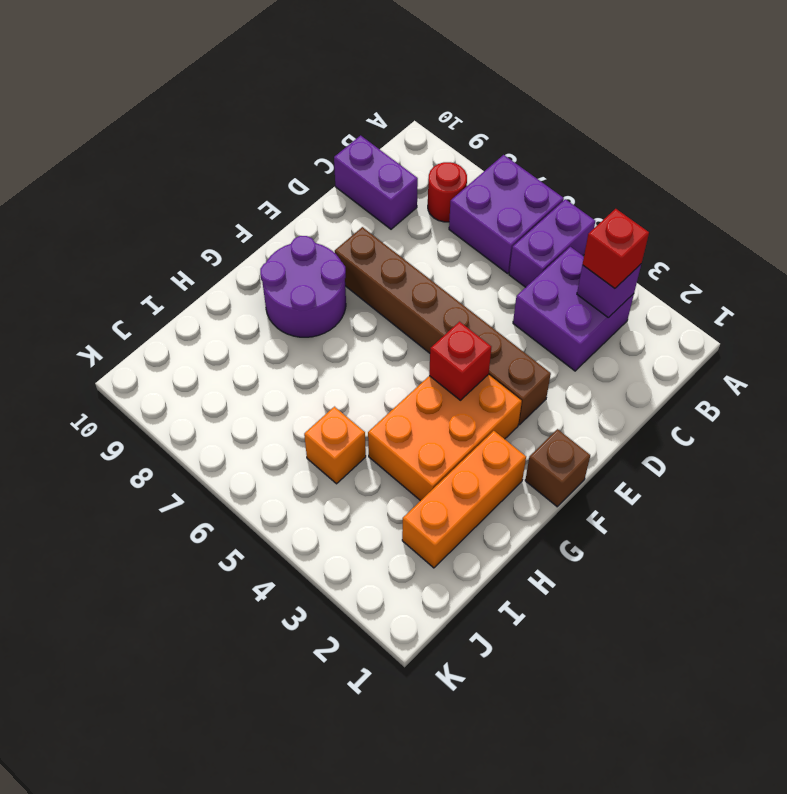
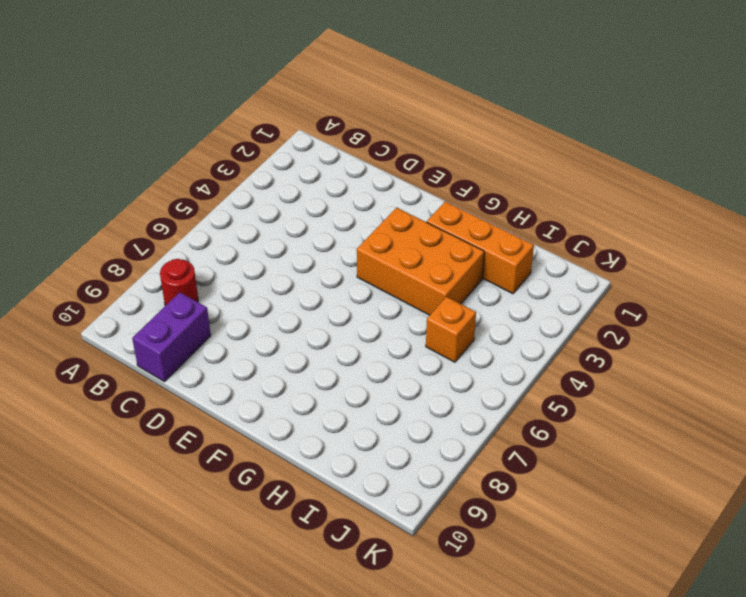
none -> purple brick A5:B5 level 1
none -> purple brick A6:B7 level 1
none -> purple brick B3:C4 level 1

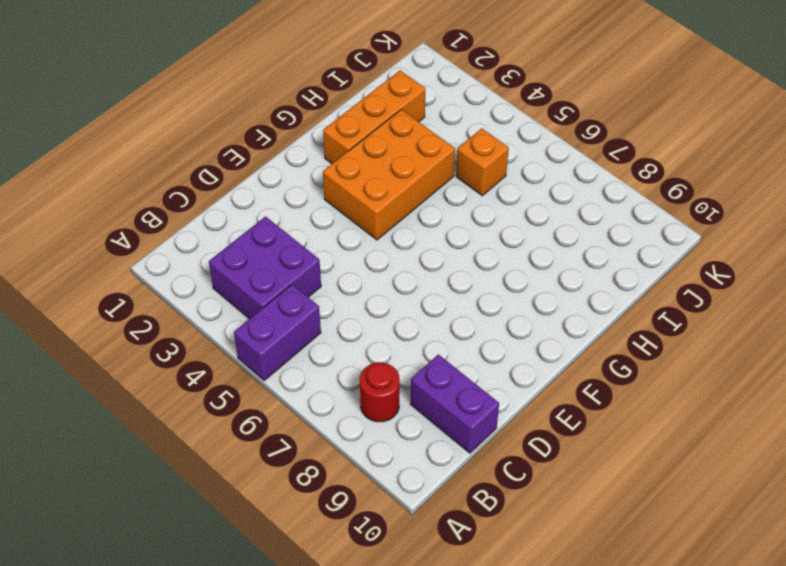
none -> purple brick A6:B7 level 1
none -> brown brick E3:E8 level 1
none -> brown brick F1 level 1

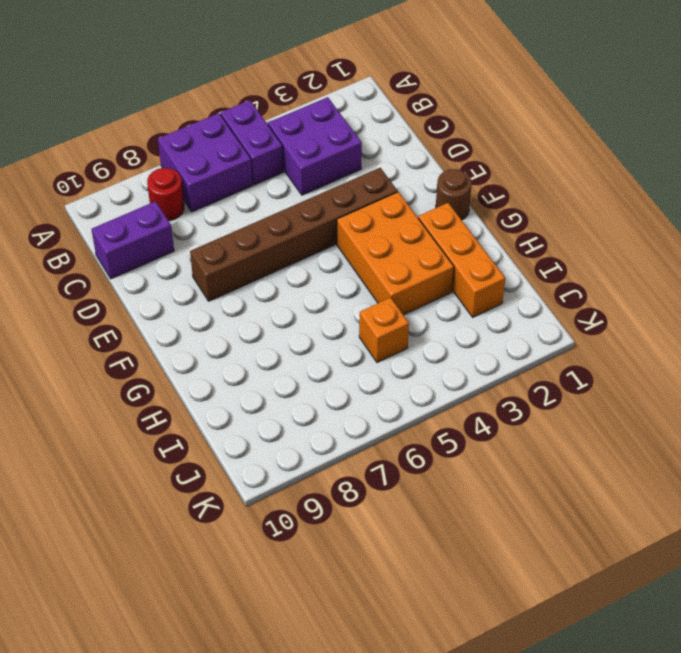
brown round brick F1 level 1 -> brown brick F1 level 1
none -> purple round brick F8:G9 level 1
none -> purple brick B3 level 2
none -> red brick F4 level 2

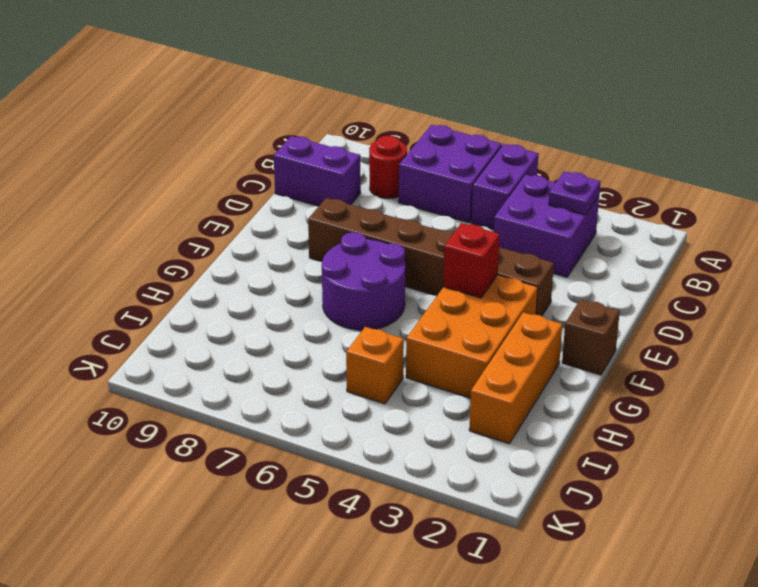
purple plate B3 level 2 -> purple brick B3 level 2
purple round brick F6:G7 level 1 -> purple round brick F8:G9 level 1
none -> red brick B3 level 3

